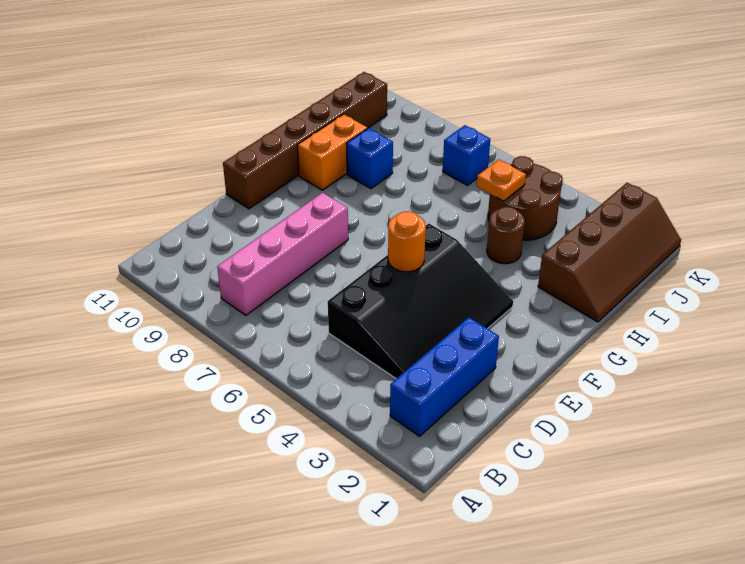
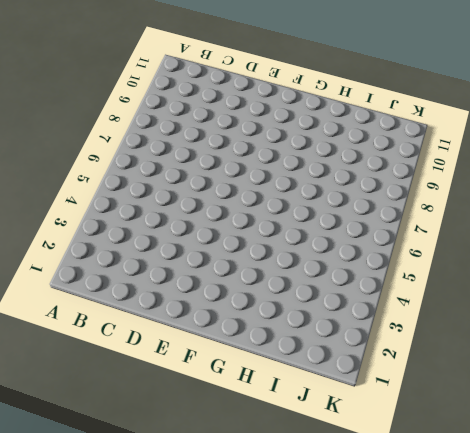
none -> blue brick B2:D2 level 1
none -> pink brick B8:E8 level 1
none -> black slope C3:F5 level 1 top 5

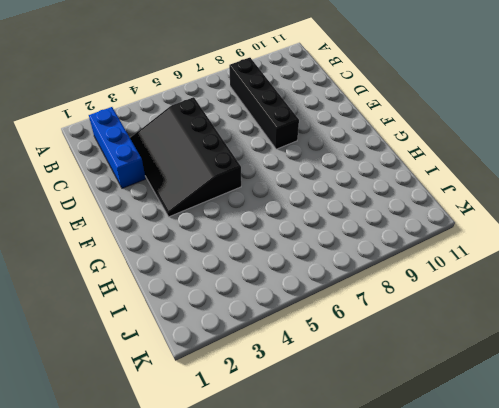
black brick B8:E8 level 1 -> pink brick B8:E8 level 1
none -> brown brick E11:J11 level 1
none -> orange brick G10:H10 level 1
none -> brown slope H1:K2 level 1 top 2

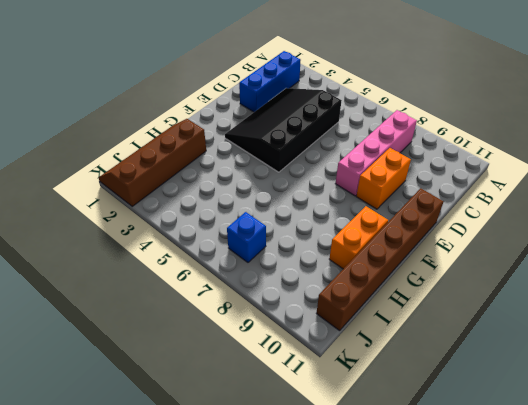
orange brick D9:E9 level 1 -> none
none -> brown round brick H4 level 1
none -> blue brick H9 level 1
none -> brown round brick I4:J5 level 1

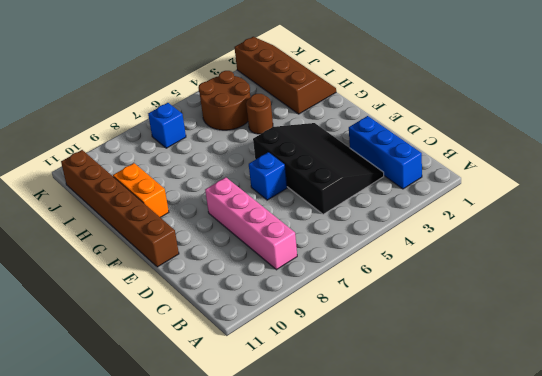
blue brick E6 level 1 -> blue brick H9 level 1
none -> orange round brick E5 level 2
none -> orange plate I5 level 2

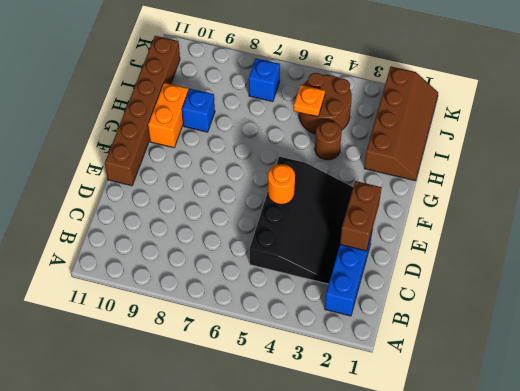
brown brick D2:E2 level 2 -> none
none -> pink brick B8:E8 level 1

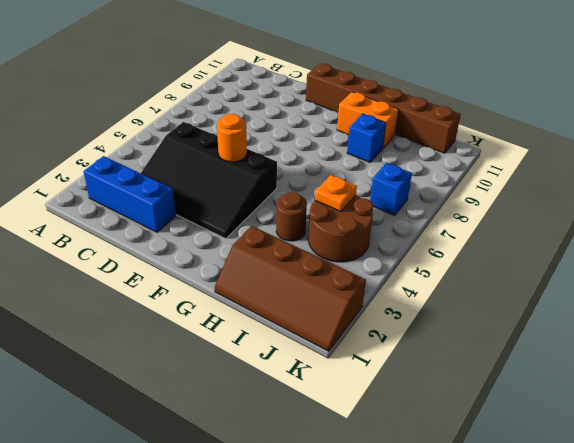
none -> pink brick B8:E8 level 1

